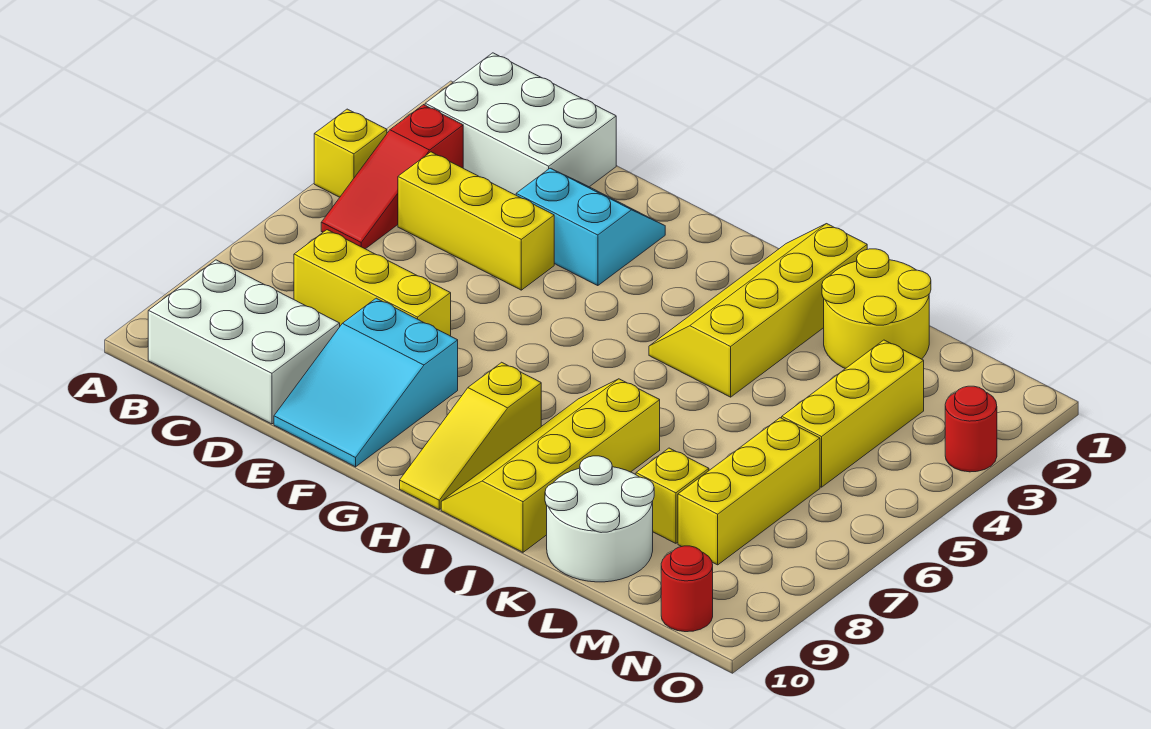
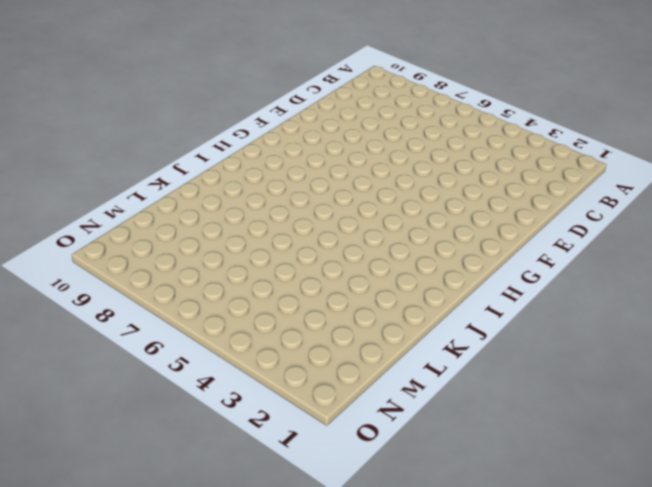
none -> yellow brick A4 level 1
none -> white brick B1:D2 level 1
none -> red slope B3:B5 level 1 top 3

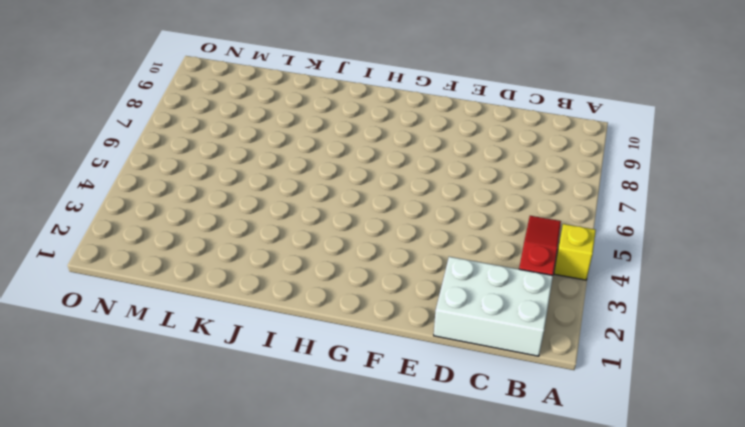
none -> white brick B9:D10 level 1
none -> yellow brick C4:E4 level 1
none -> yellow brick C7:E7 level 1

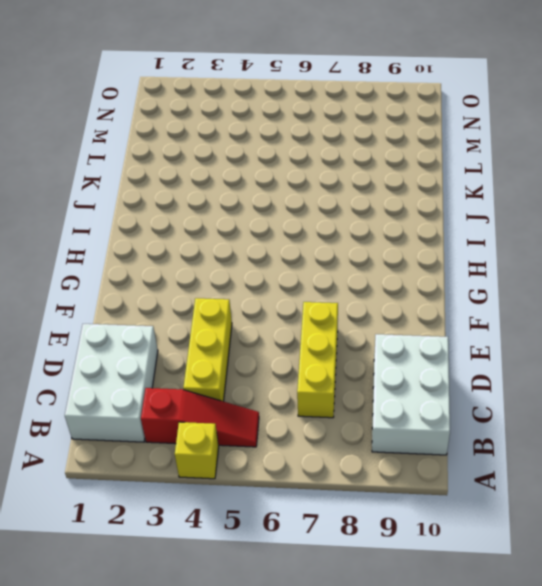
none -> cyan slope E2:F3 level 1 top 3
none -> cyan slope E8:F10 level 1 top 8
none -> yellow slope H8:H10 level 1 top 8

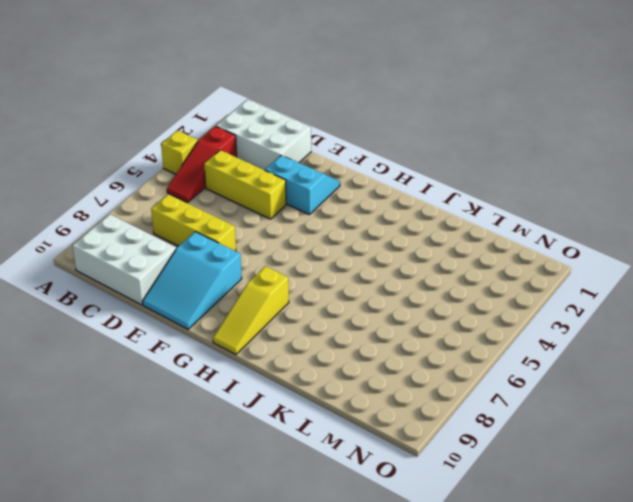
none -> yellow slope I1:J4 level 1 top J
none -> yellow slope I7:J10 level 1 top J
none -> yellow round brick K1:L2 level 1

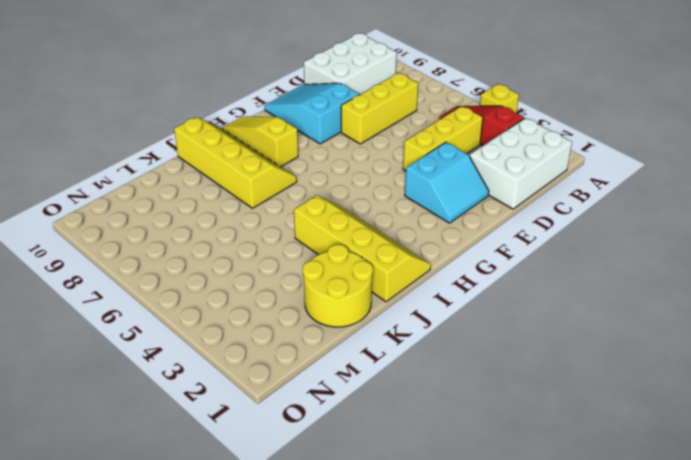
none -> white round brick K9:L10 level 1
none -> yellow brick L8 level 1
none -> yellow brick M3:M5 level 1

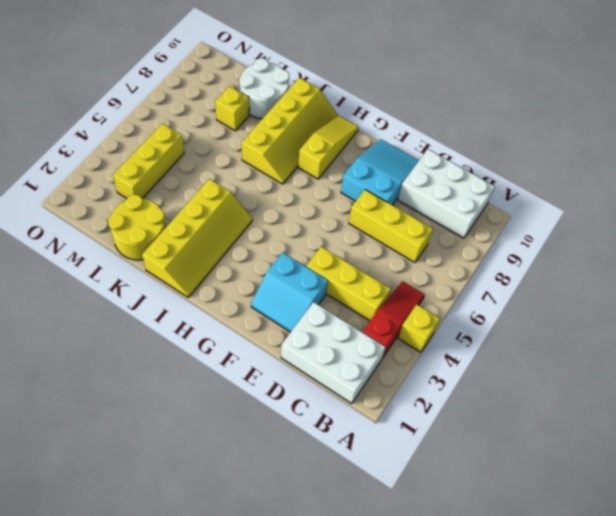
none -> yellow brick M6:M8 level 1
none -> red round brick N10 level 1
none -> red round brick O3 level 1

